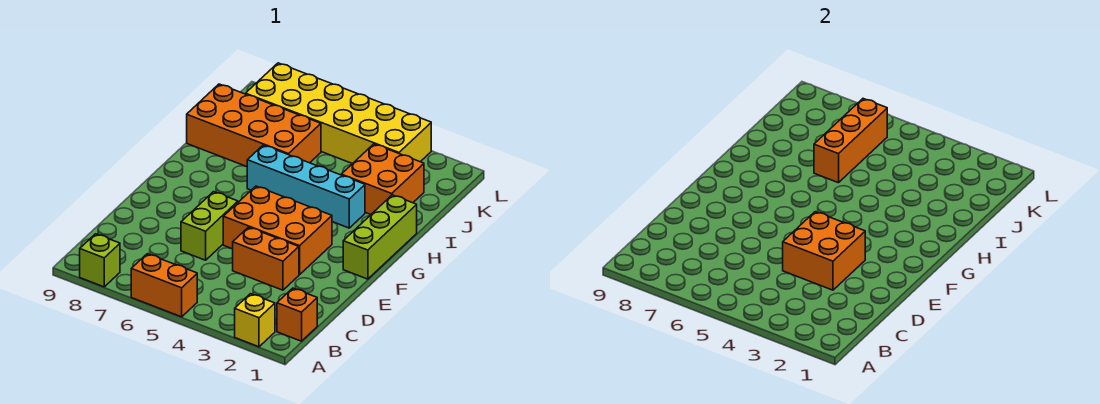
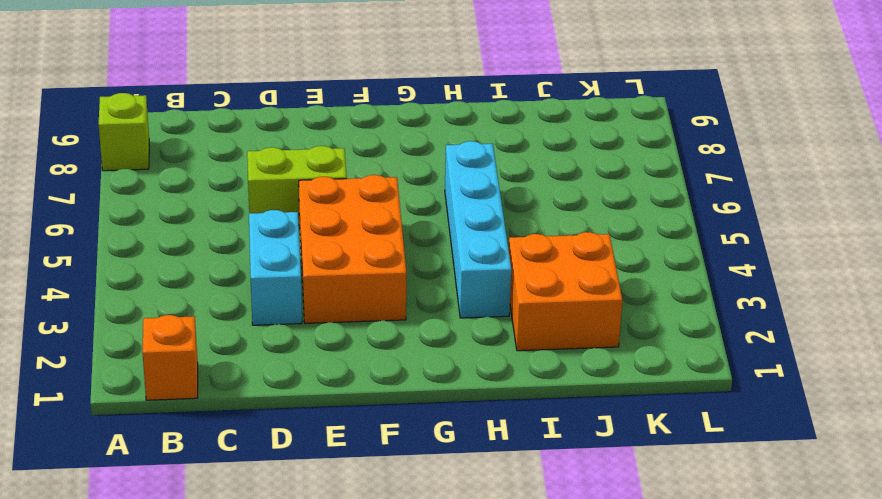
cyan brick D3:D4 level 1 -> orange brick D3:D4 level 1
none -> yellow brick A2 level 1
none -> orange brick A5:A6 level 1
none -> lime brick F1:H1 level 1

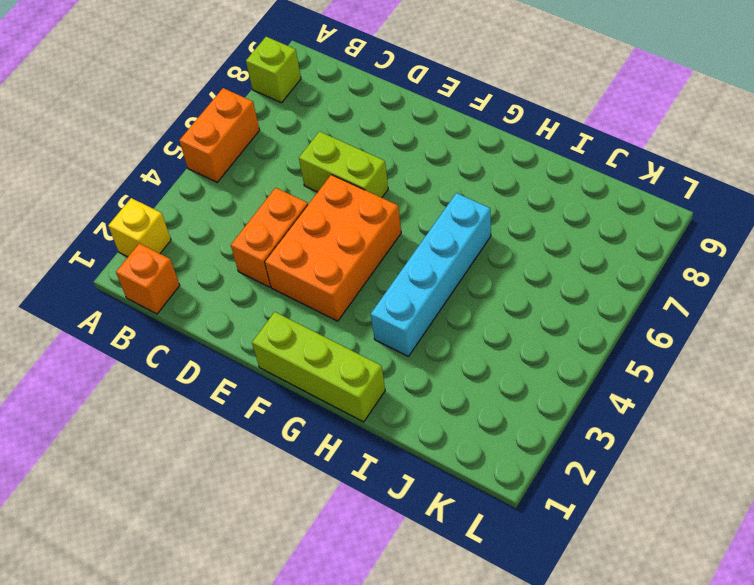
none -> orange brick I2:J3 level 1
none -> orange brick I6:J9 level 1
none -> yellow brick K3:L8 level 1

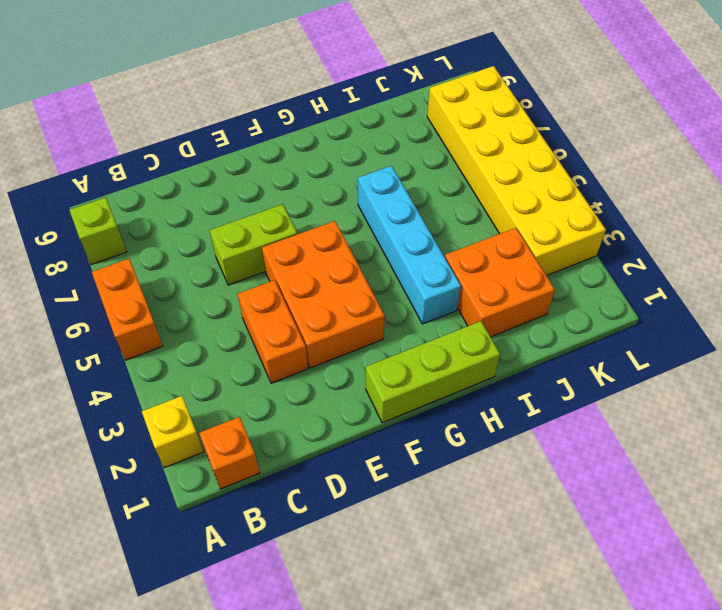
none -> orange brick I6:J9 level 1
none -> orange brick D3:E4 level 2
none -> orange brick I6:K6 level 2

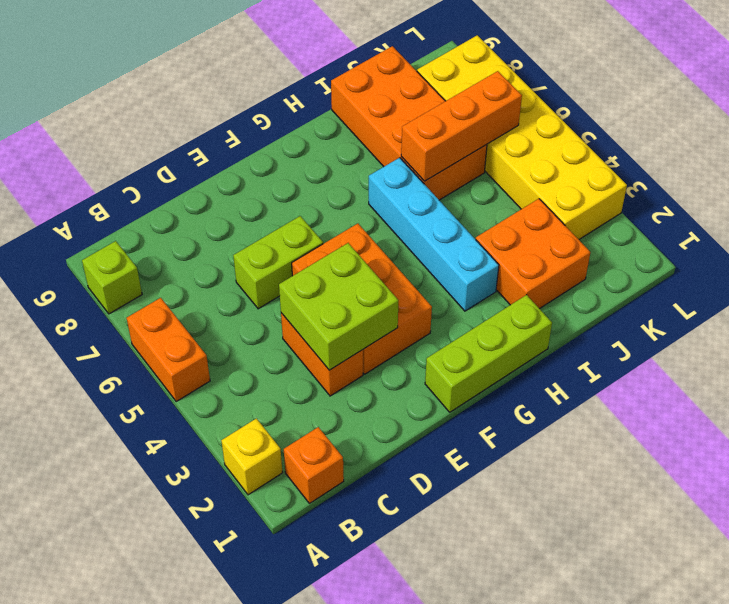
lime brick D3:E4 level 2 -> orange brick D3:E4 level 2

